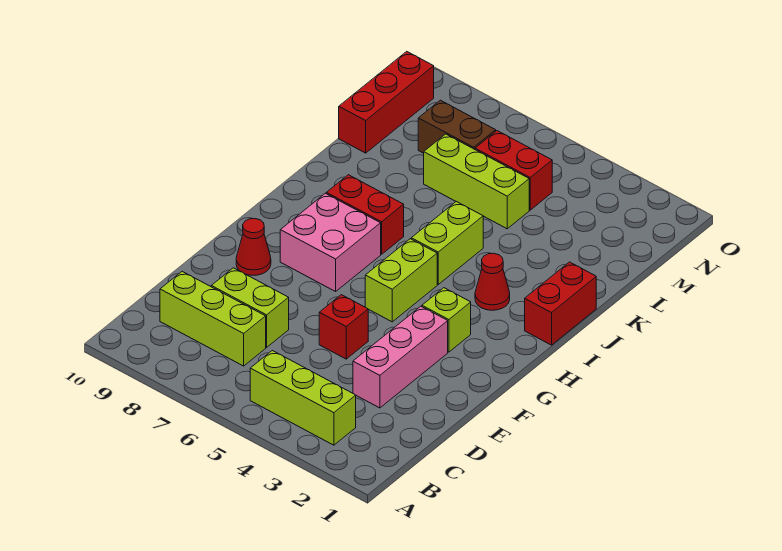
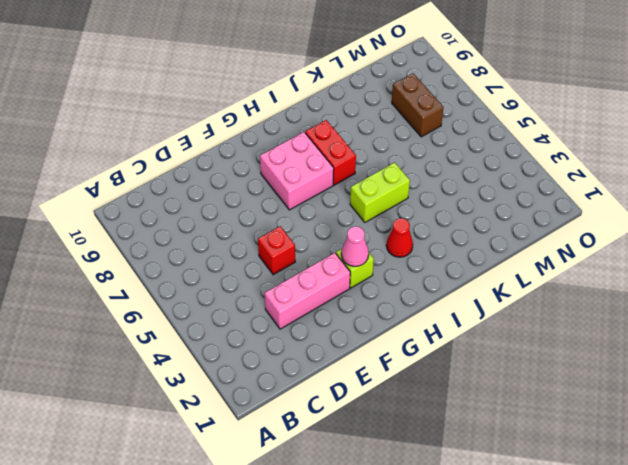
pink cone G3 level 2 -> none
none -> lime brick B3:B5 level 1
none -> lime brick C7:C9 level 1
none -> lime brick D7:D8 level 1

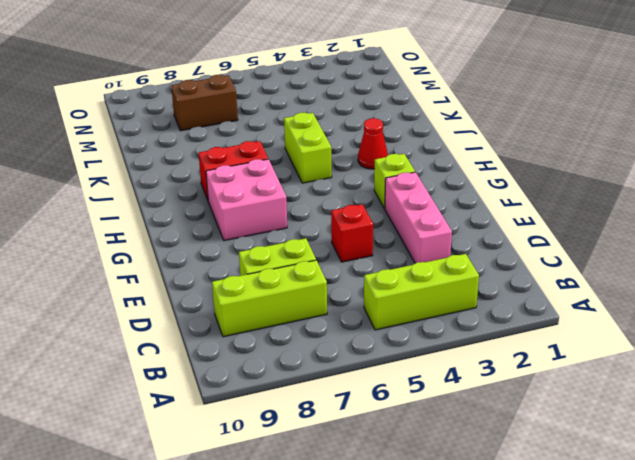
none -> red cone F9 level 1
none -> lime brick G5:H5 level 1
none -> red brick I1:J1 level 1

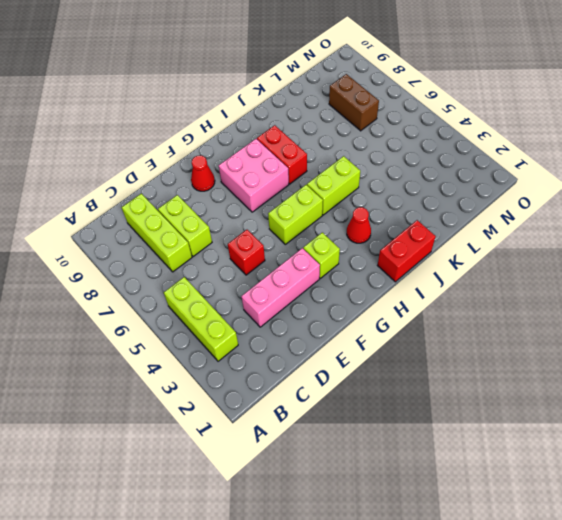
none -> lime brick L5:L7 level 1
none -> red brick L10:N10 level 1
none -> red brick M5:M6 level 1

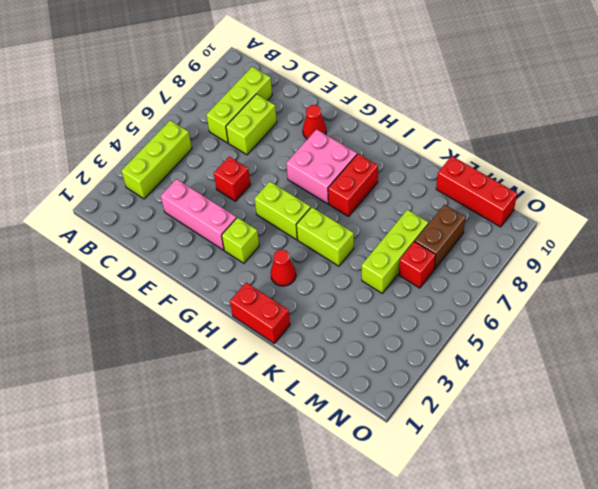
red brick M6 level 1 -> red brick M5:M6 level 1

